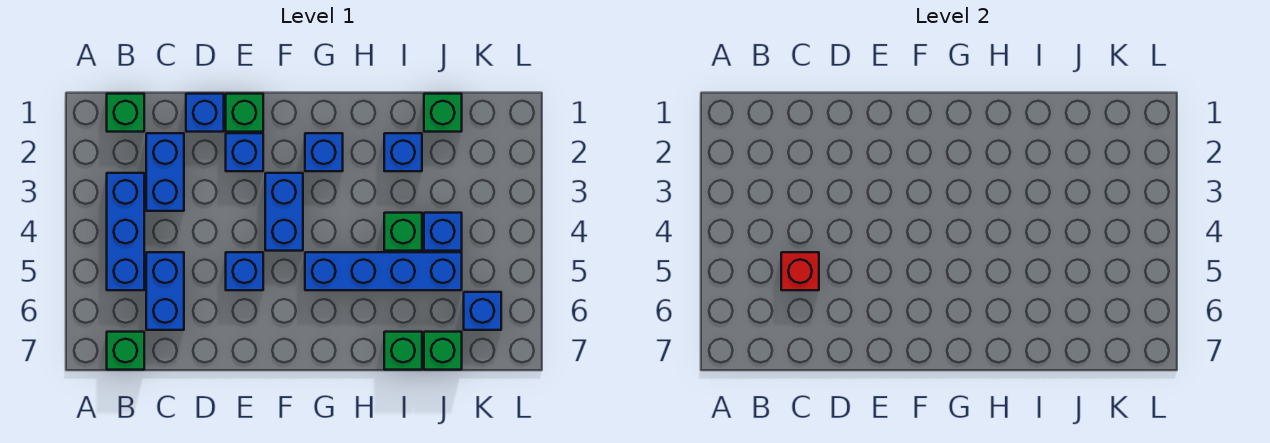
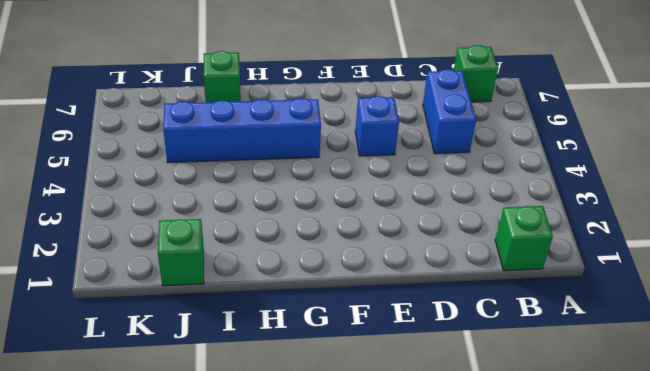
none -> blue brick B3:B5 level 1
none -> blue brick C2:C3 level 1
none -> blue brick D1 level 1

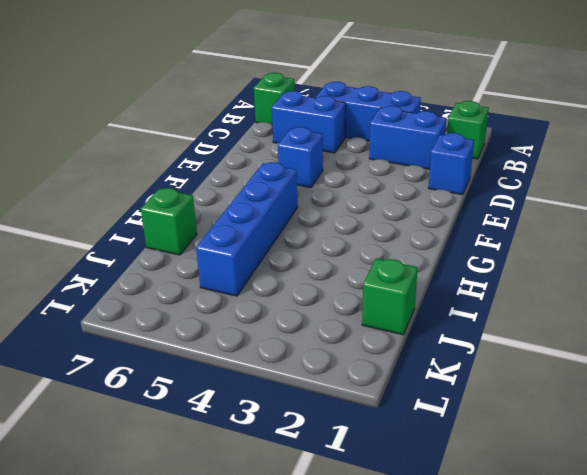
none -> green brick E1 level 1
none -> blue brick E2 level 1
none -> blue brick F3:F4 level 1

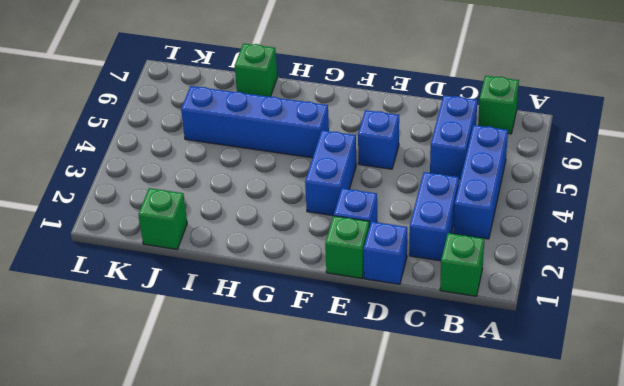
none -> blue brick G2 level 1
none -> blue brick I2 level 1
none -> green brick I4 level 1

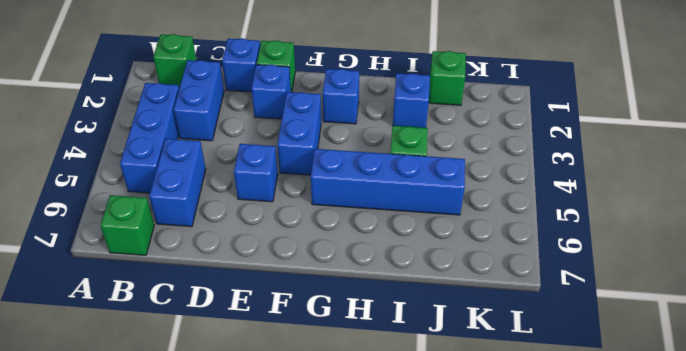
none -> green brick I7 level 1
none -> blue brick J4 level 1
none -> green brick J7 level 1

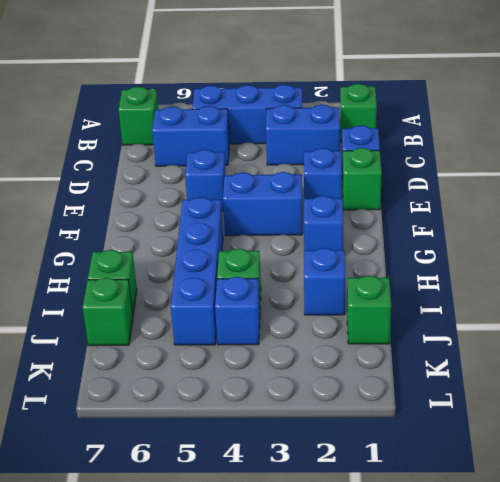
none -> blue brick K6 level 1
none -> red brick C5 level 2

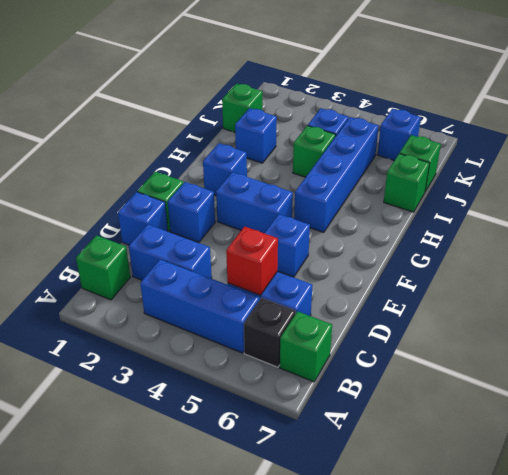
black brick B6 level 1 -> none

